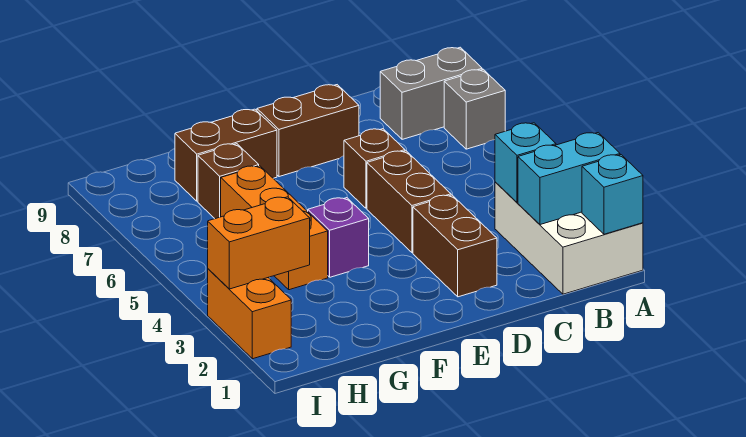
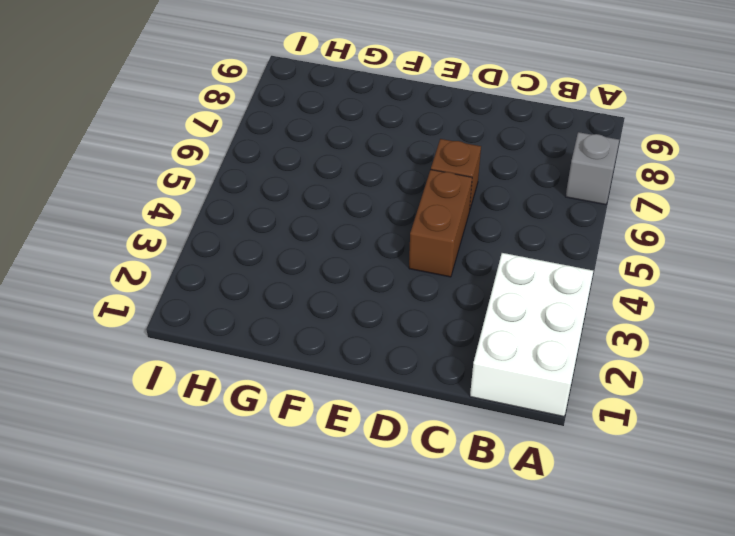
none -> grey brick A8:B8 level 1
none -> brown brick D2:D3 level 1
none -> brown brick D8:E8 level 1

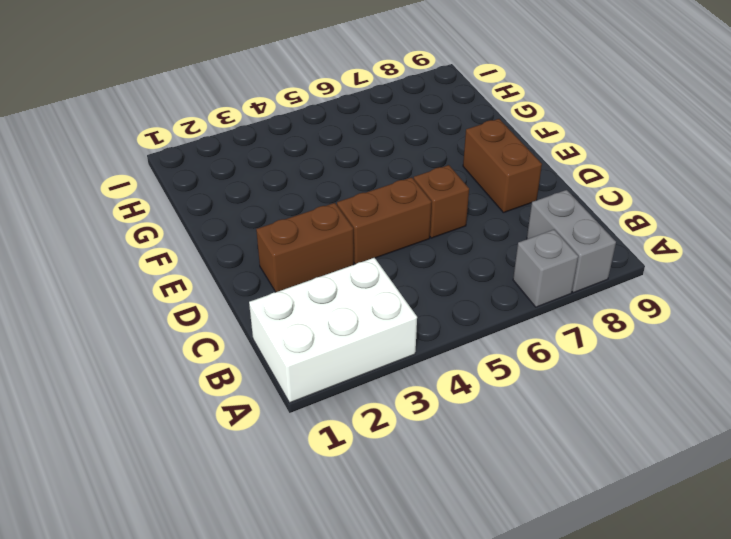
none -> purple brick F4 level 1
none -> brown brick F8:G8 level 1
none -> orange brick G4:G6 level 1

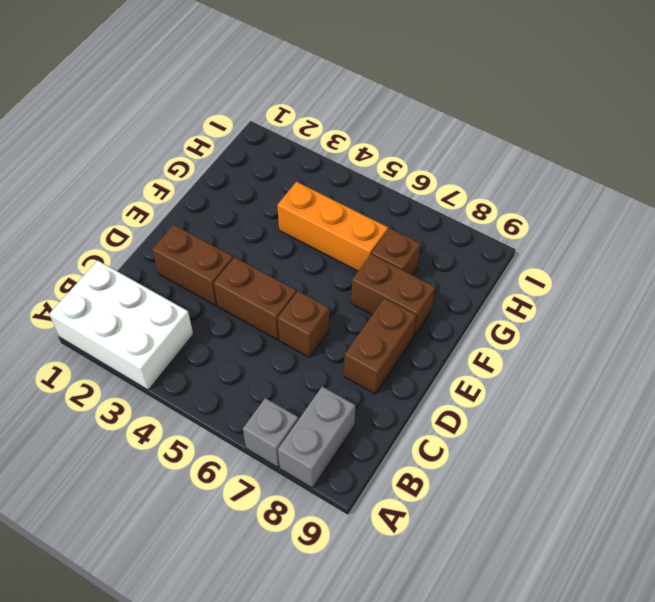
brown brick F7:F8 level 1 -> brown brick F8:G8 level 1
none -> purple brick F4 level 1
none -> orange brick I2:I3 level 1
none -> cyan brick A1 level 2

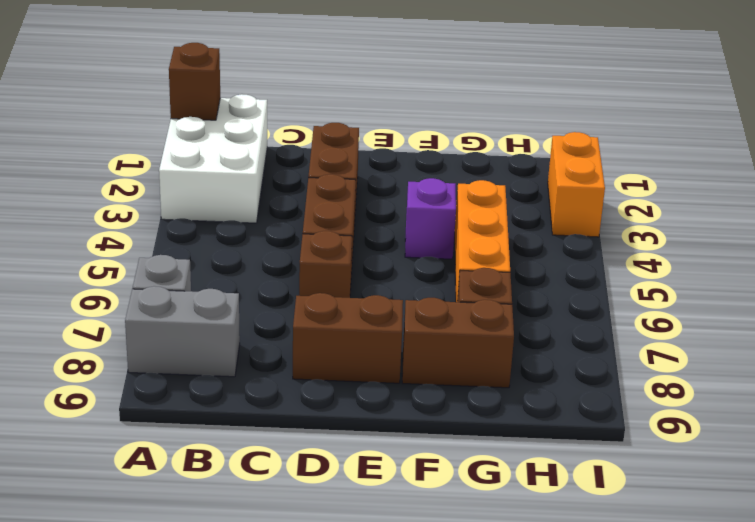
brown brick A1 level 2 -> cyan brick A1 level 2
none -> cyan brick A2:B2 level 2
none -> cyan brick B3 level 2
none -> orange brick H3:I3 level 2

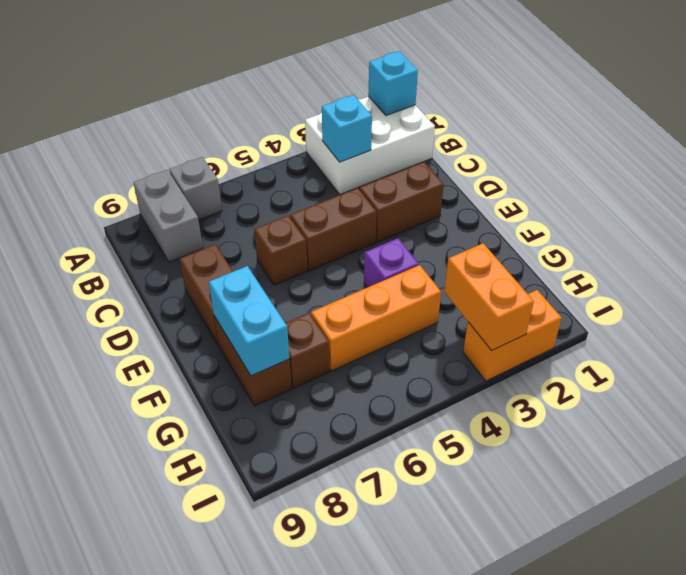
cyan brick F8:G8 level 2 -> cyan brick A2:B2 level 2

